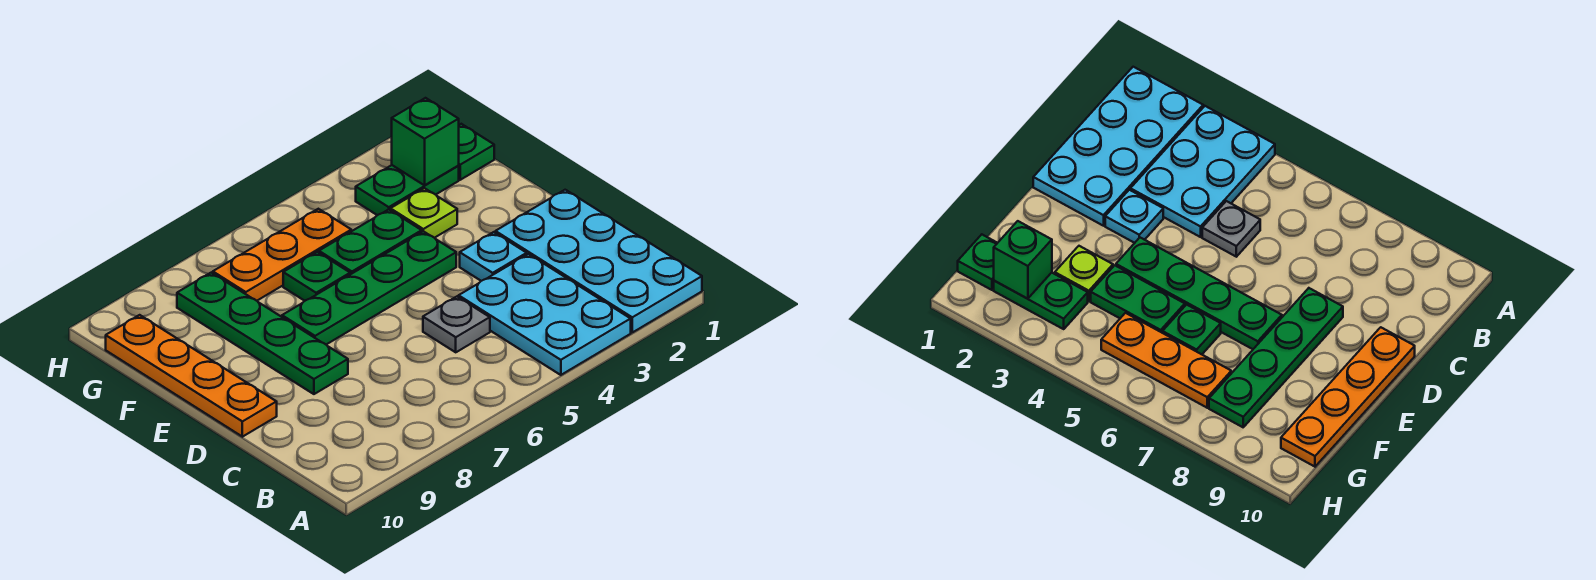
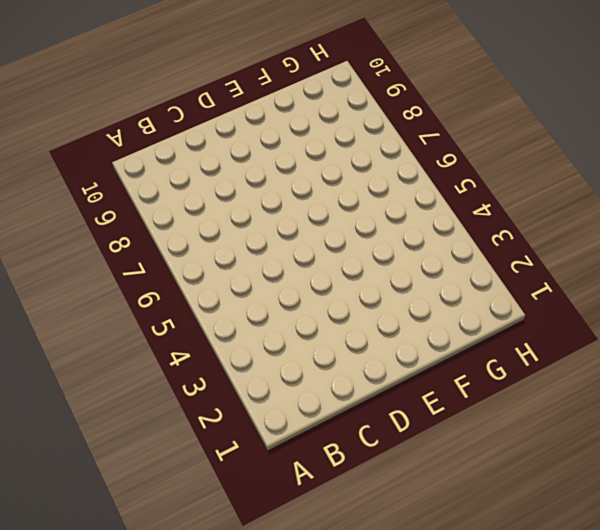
none -> cyan plate A1:D2 level 1
none -> cyan plate A3:C4 level 1
none -> grey plate C5 level 1

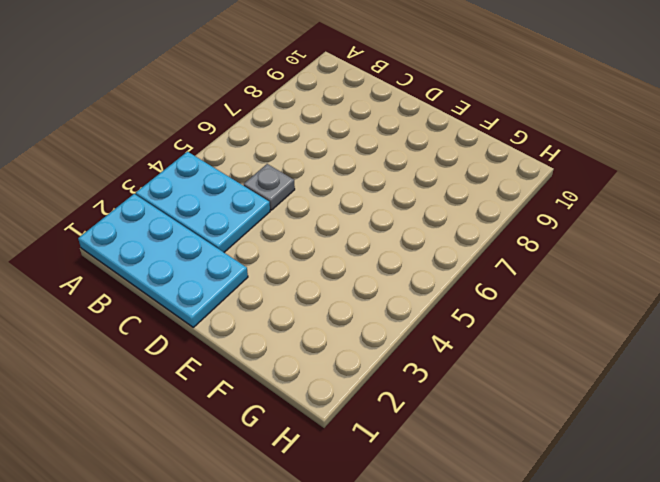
none -> cyan plate D3 level 1
none -> green plate D8:G8 level 1
none -> orange plate D10:G10 level 1

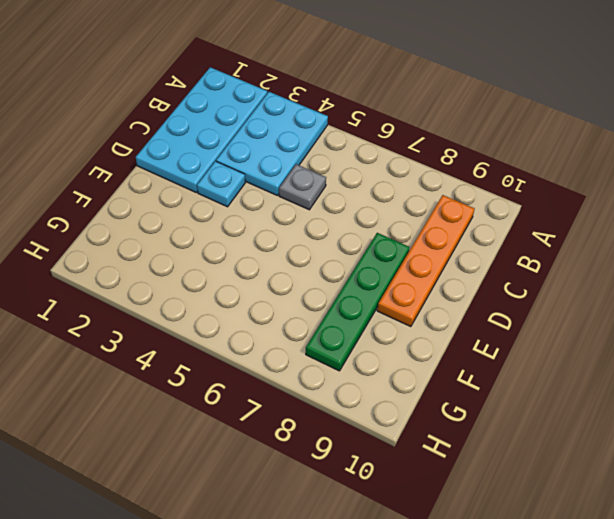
orange plate B9:E9 level 1 -> orange plate D10:G10 level 1
none -> green plate E4:E7 level 1
none -> lime plate F3 level 1
none -> green plate F4:F5 level 1

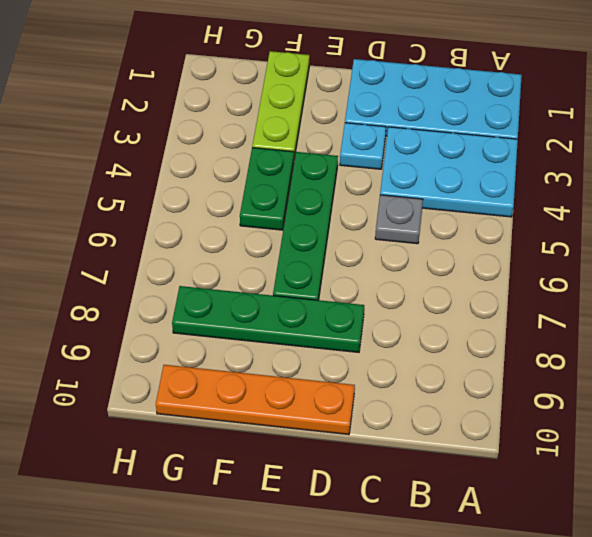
lime plate F1:F3 level 1 -> lime plate F3 level 1
none -> green plate F6 level 1
none -> green plate G1 level 1
none -> green plate G2:G3 level 1

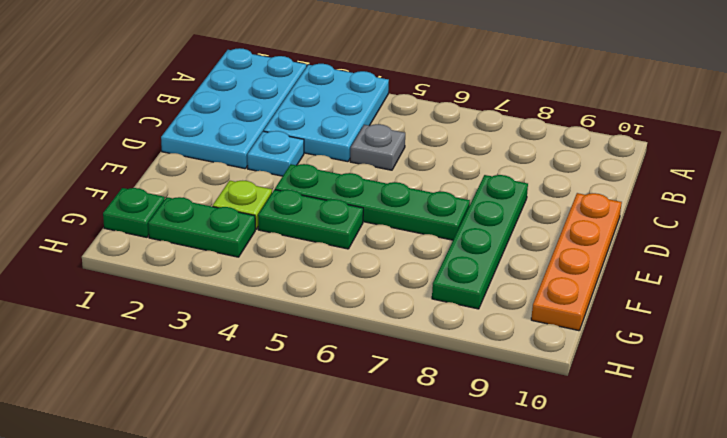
none -> green plate F6 level 1
none -> orange plate G5:G7 level 1
none -> green brick G2 level 2

